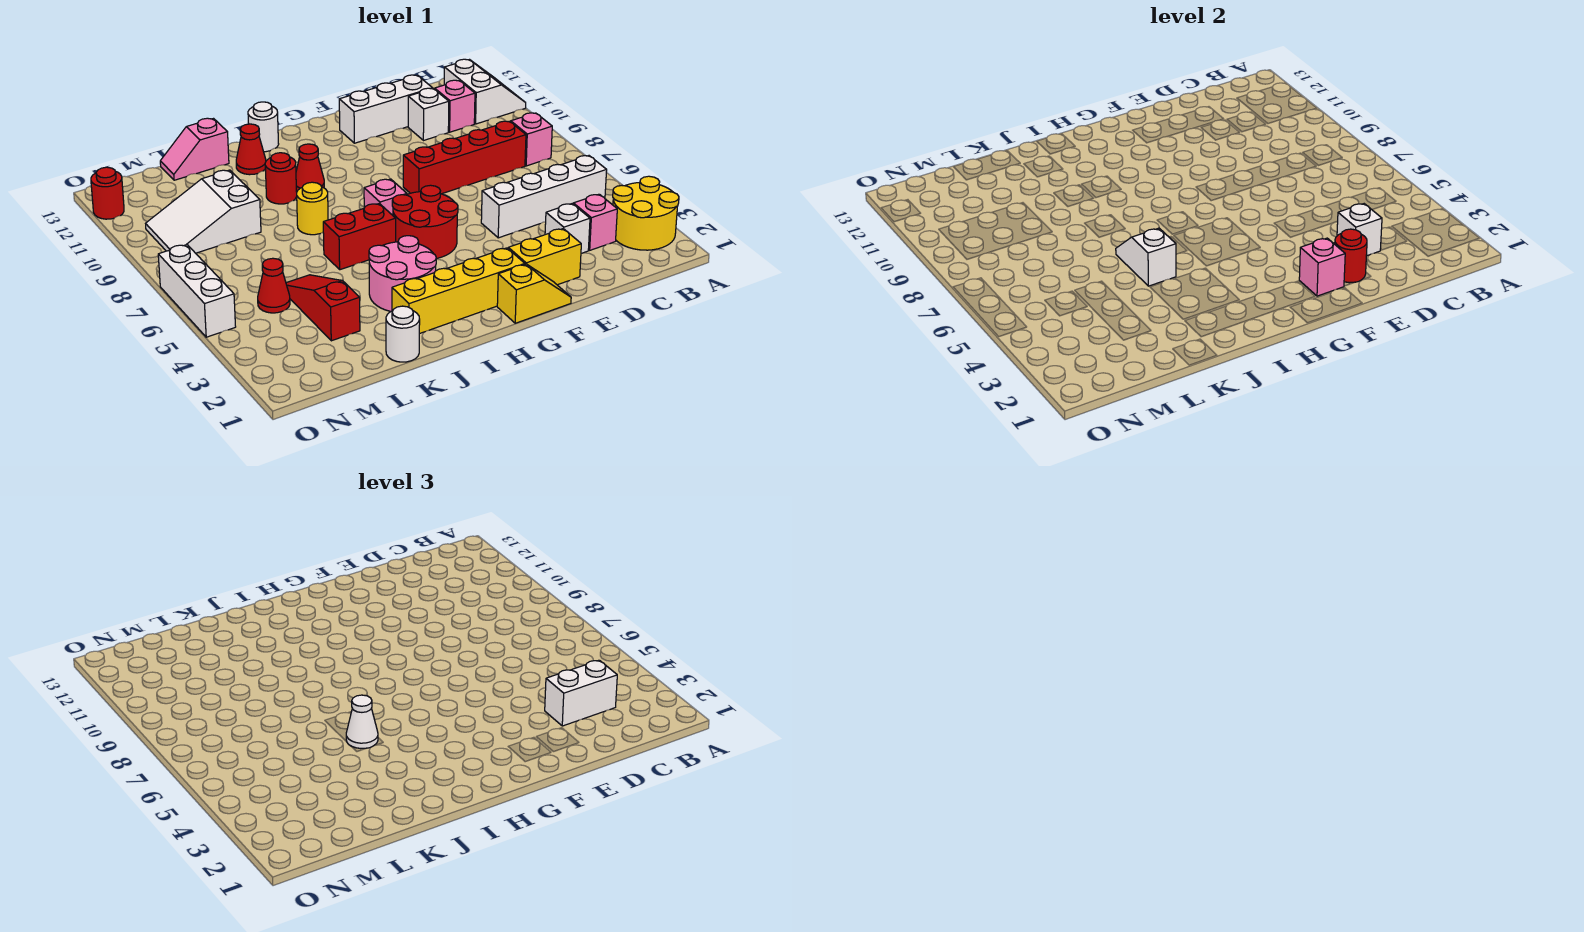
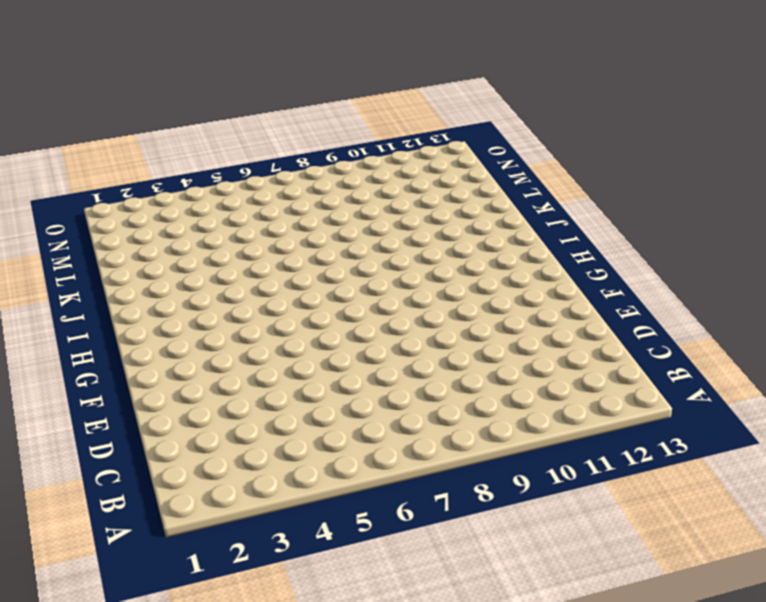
none -> yellow round brick A2:B3 level 1
none -> white slope A11:B12 level 1 top B
none -> white brick B5:E5 level 1
none -> pink brick B8 level 1

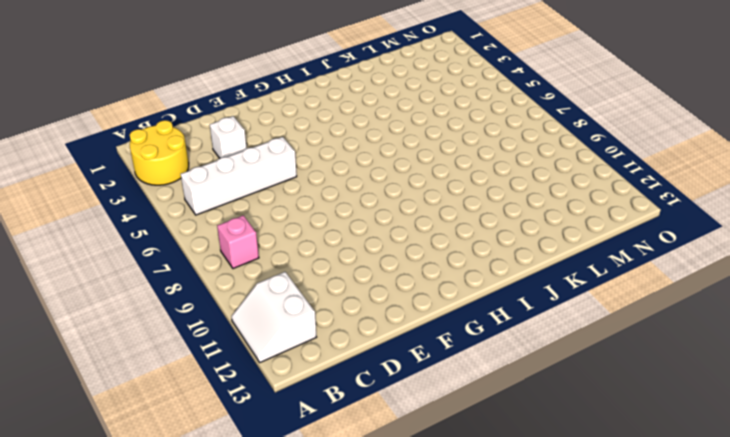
none -> pink brick C3 level 1
none -> red brick C8:F8 level 1
none -> pink brick C11 level 1
none -> white brick D11 level 1

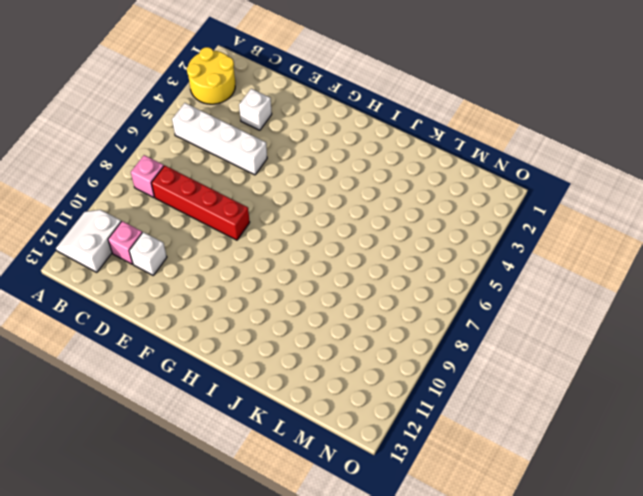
none -> pink brick C3 level 1
none -> white brick D12:F12 level 1
none -> yellow brick E2:F2 level 1
none -> yellow slope F1:G1 level 1 top G

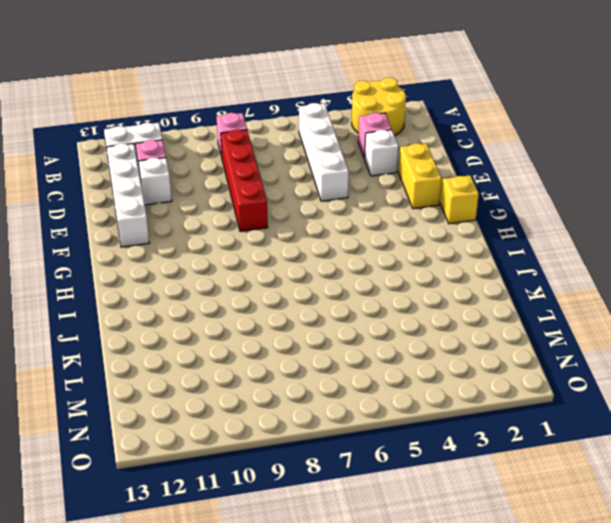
white brick C12:F12 level 1 -> white brick D12:F12 level 1
none -> yellow brick G2:J2 level 1
none -> red round brick G5:H6 level 1
none -> pink brick H7 level 1
none -> pink round brick I3:J4 level 1

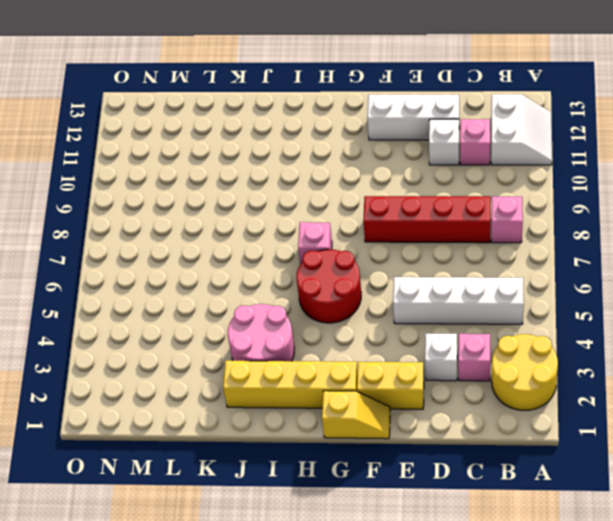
none -> red brick I6:J6 level 1
none -> red cone I10 level 1
none -> white round brick I13 level 1
none -> yellow round brick J8 level 1

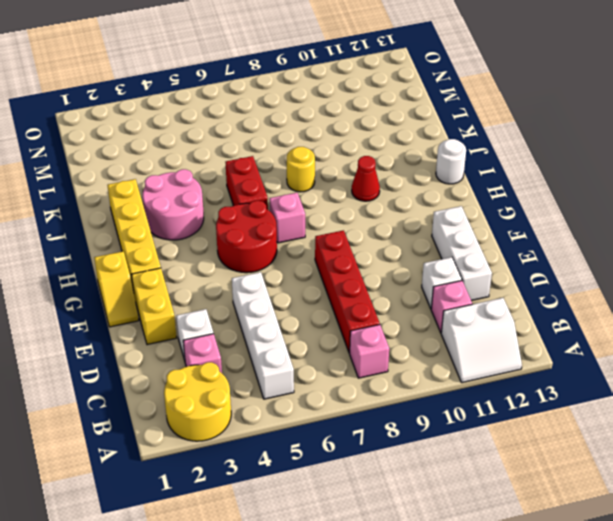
none -> red round brick J10 level 1
none -> red cone J12 level 1
none -> white round brick K1 level 1
none -> pink slope K13:L13 level 1 top K

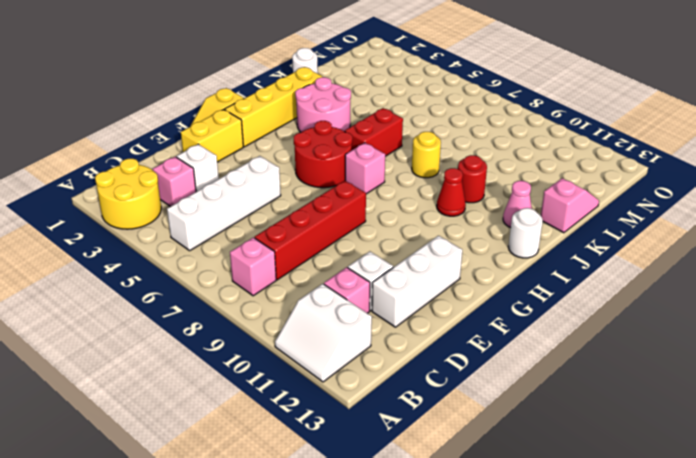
pink cone J12 level 1 -> red cone J12 level 1
none -> red slope L3:L5 level 1 top 3
none -> white slope L9:N10 level 1 top L
none -> red cone M5 level 1
none -> white brick O5:O7 level 1

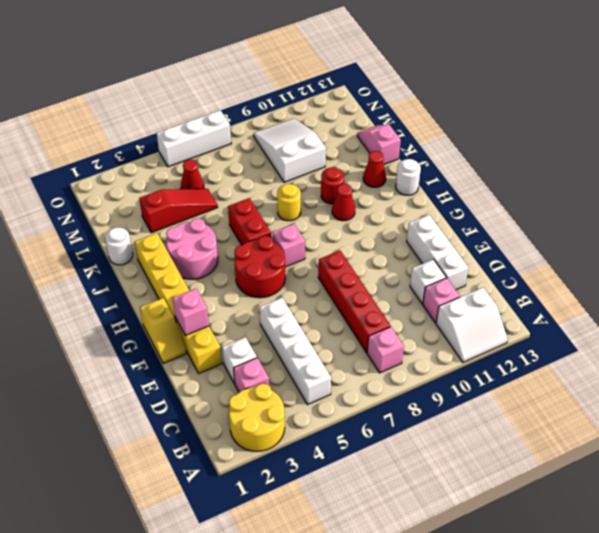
none -> red round brick O12 level 1
none -> white brick D3 level 2
none -> red round brick E2 level 2
none -> white slope J5:J6 level 2 top 5

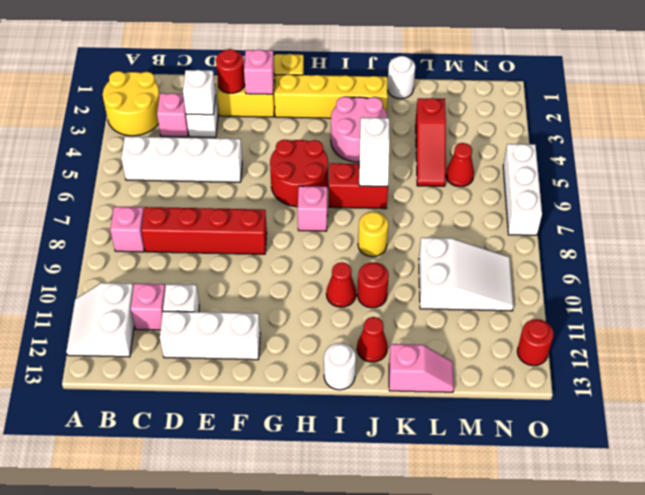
none -> white brick C3:D3 level 3
none -> white cone J5 level 3

